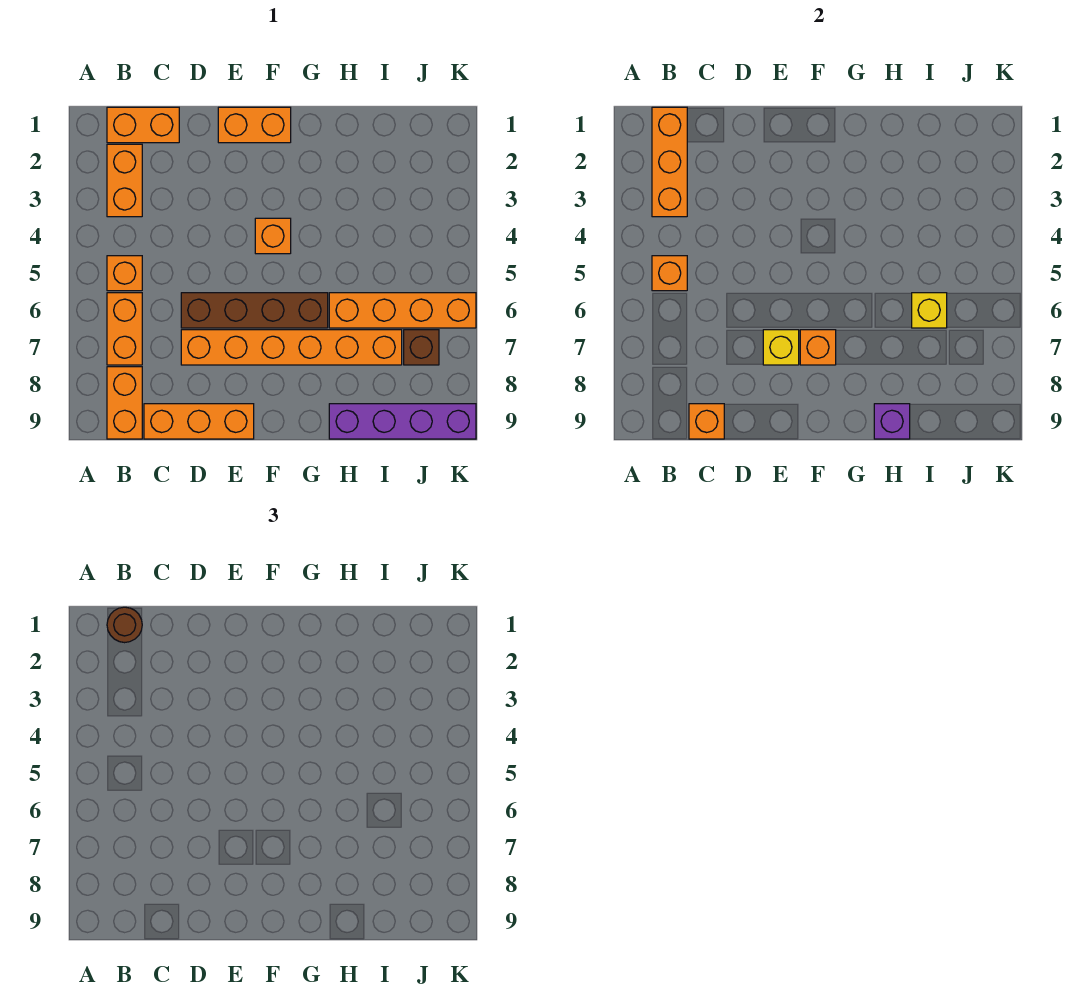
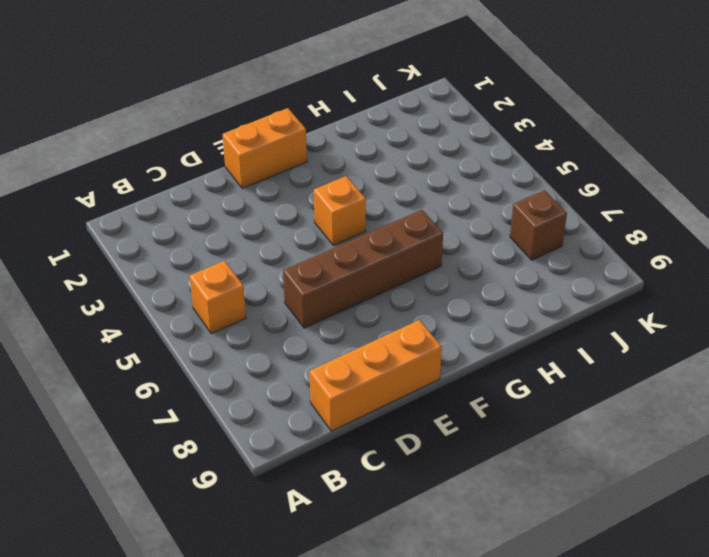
none -> orange brick B1:C1 level 1
none -> orange brick B2:B3 level 1
none -> orange brick B6:B7 level 1

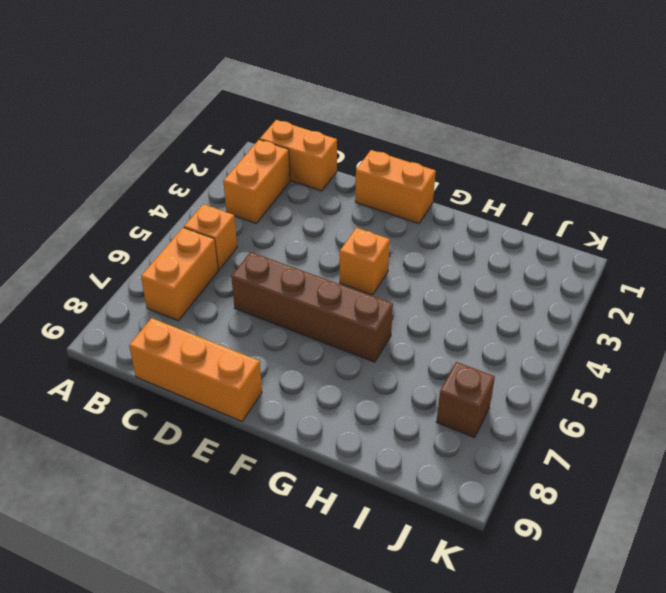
none -> orange brick B8:B9 level 1
none -> orange brick D7:I7 level 1
none -> orange brick H6:K6 level 1

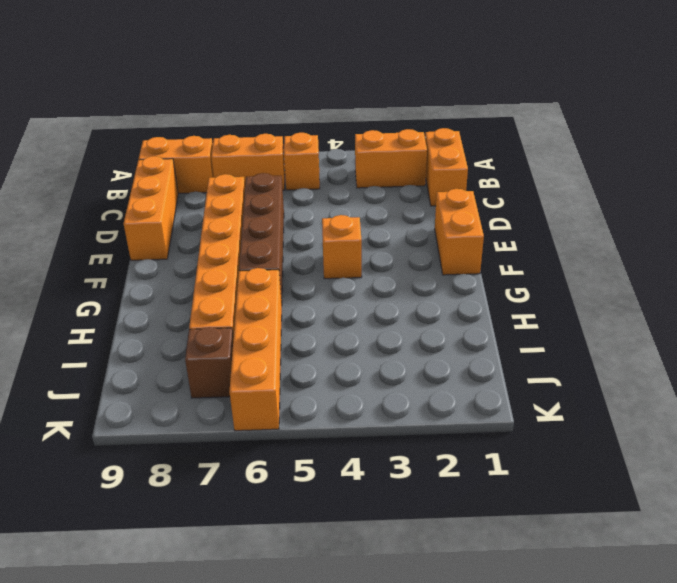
none -> purple brick H9:K9 level 1
none -> orange brick B1:B3 level 2
none -> orange brick B5 level 2

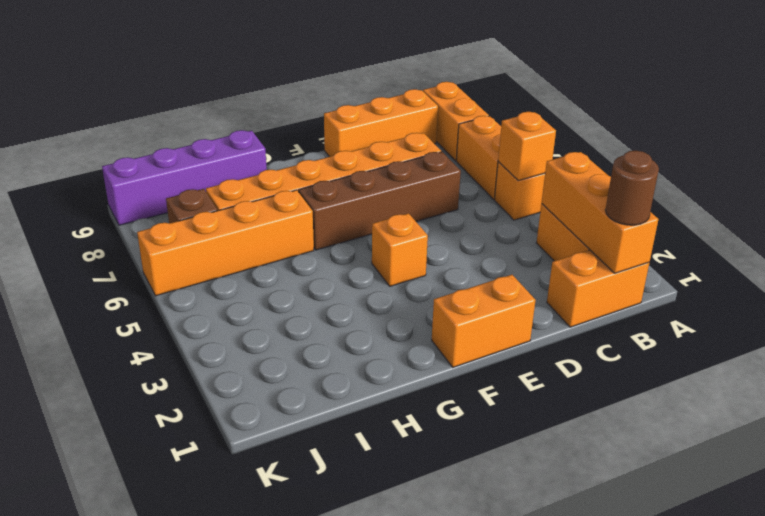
none -> orange brick C9 level 2
none -> yellow brick E7 level 2
none -> orange brick F7 level 2

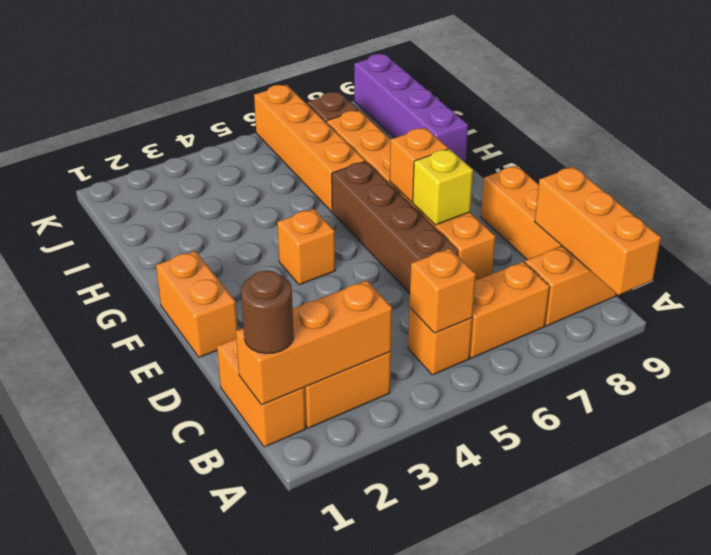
orange brick A9:C9 level 2 -> orange brick C9 level 2
none -> purple brick H9 level 2
none -> yellow brick I6 level 2

